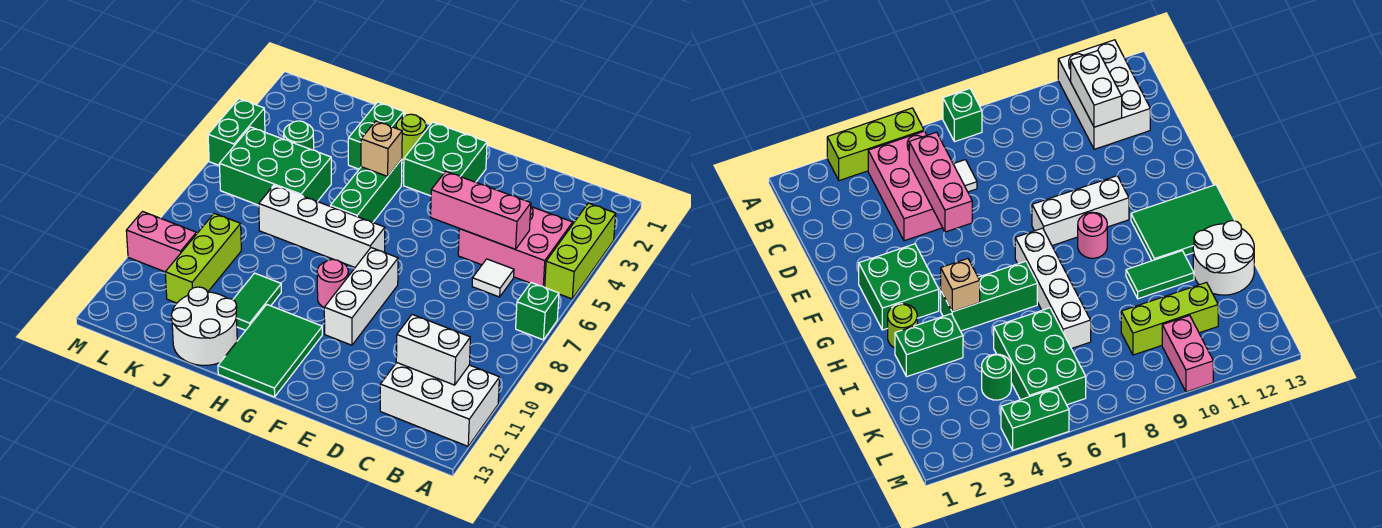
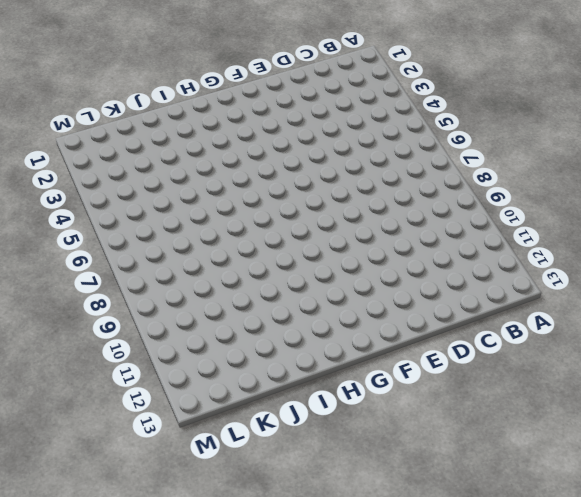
none -> lime brick A3:A5 level 1
none -> green brick A7 level 1
none -> white brick A11:C12 level 1

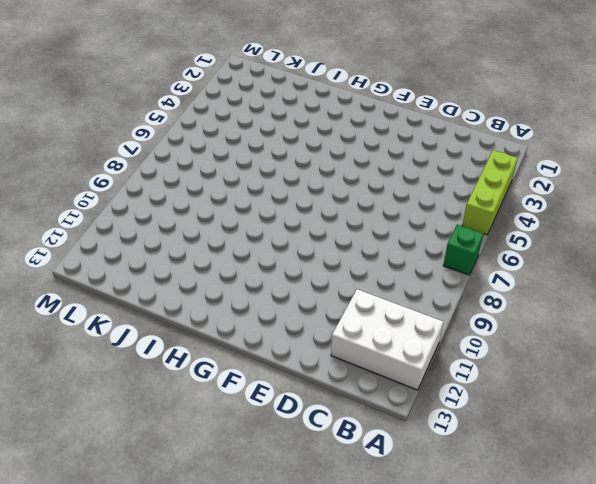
none -> pink brick B4:D5 level 1
none -> white tile C6 level 1
none -> green brick F2:G3 level 1

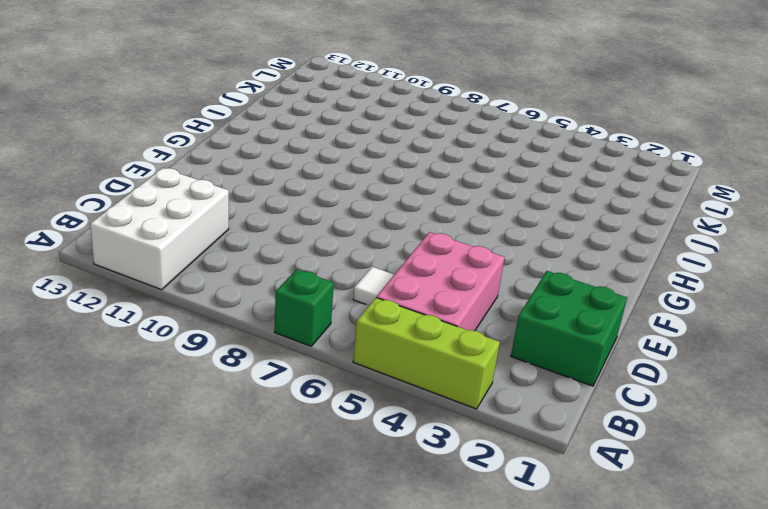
green brick C1:D2 level 1 -> green brick F2:G3 level 1
none -> white brick F8:F10 level 1
none -> white brick G7:J7 level 1
none -> pink round brick G9 level 1

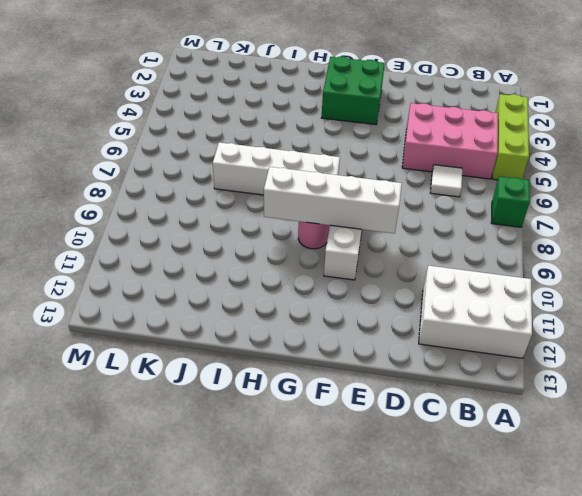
white brick E9:H9 level 2 -> none
none -> green tile G11:H13 level 1
none -> lime round brick H2 level 1
none -> green brick H4:H6 level 1

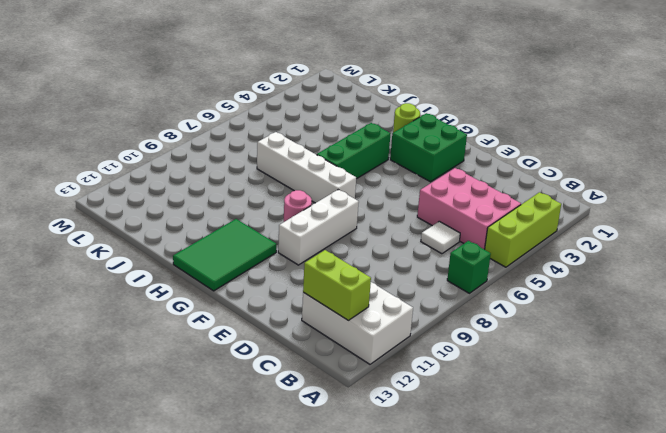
lime brick B12:C12 level 2 -> none
none -> green brick I2:I3 level 1
none -> green tile I10:I11 level 1
none -> white round brick I12:J13 level 1

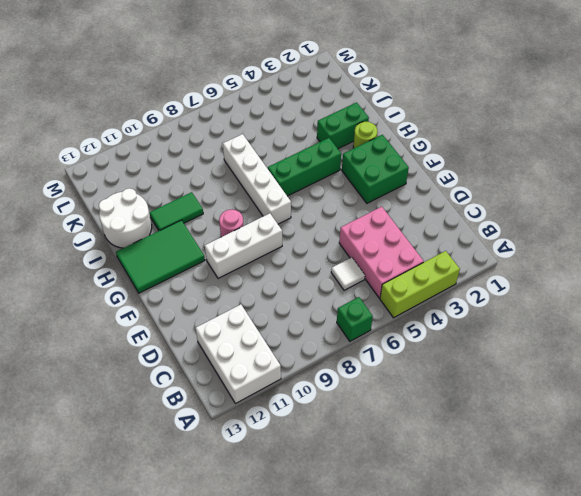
none -> green brick J5:L6 level 1
none -> green round brick K4 level 1
none -> lime brick K9:K11 level 1

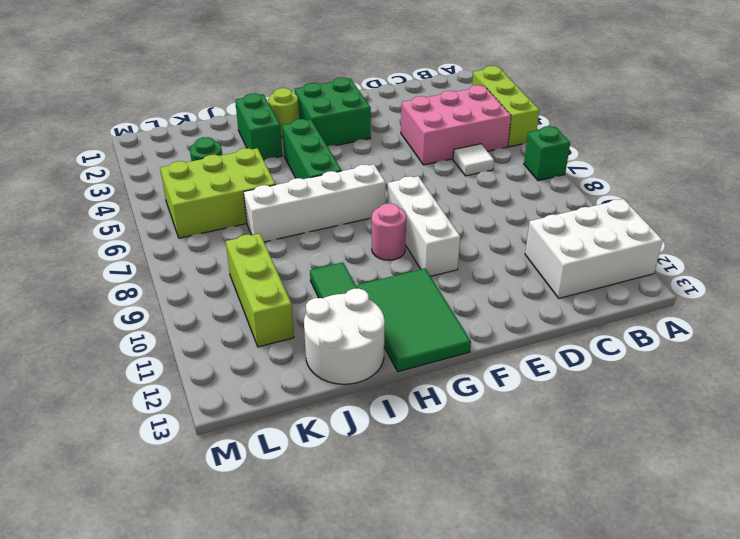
lime brick J5:L6 level 1 -> green brick J5:L6 level 1
none -> pink brick L10:M10 level 1
none -> green brick M4:M5 level 1
none -> white brick B11:C11 level 2

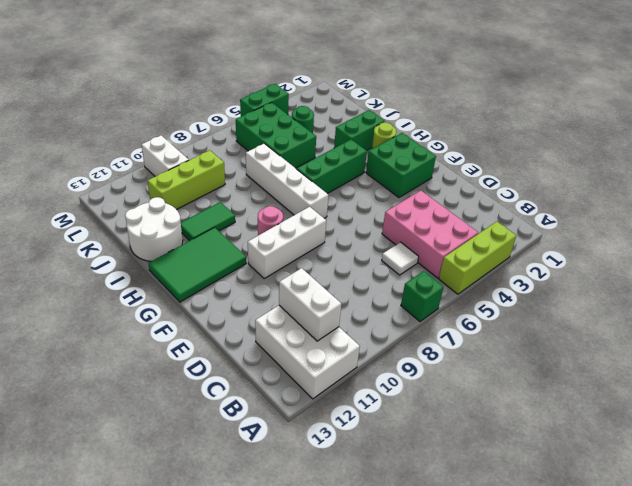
white brick L10:M10 level 1 -> pink brick L10:M10 level 1
none -> pink brick C5:E5 level 2
none -> tan brick H4 level 2

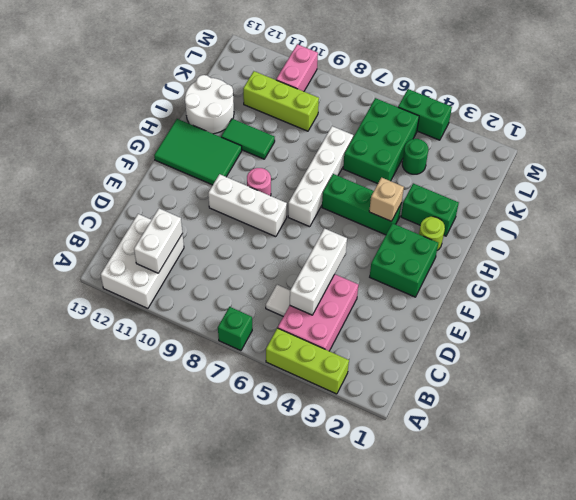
white brick C5:E5 level 2 -> pink brick C5:E5 level 2

